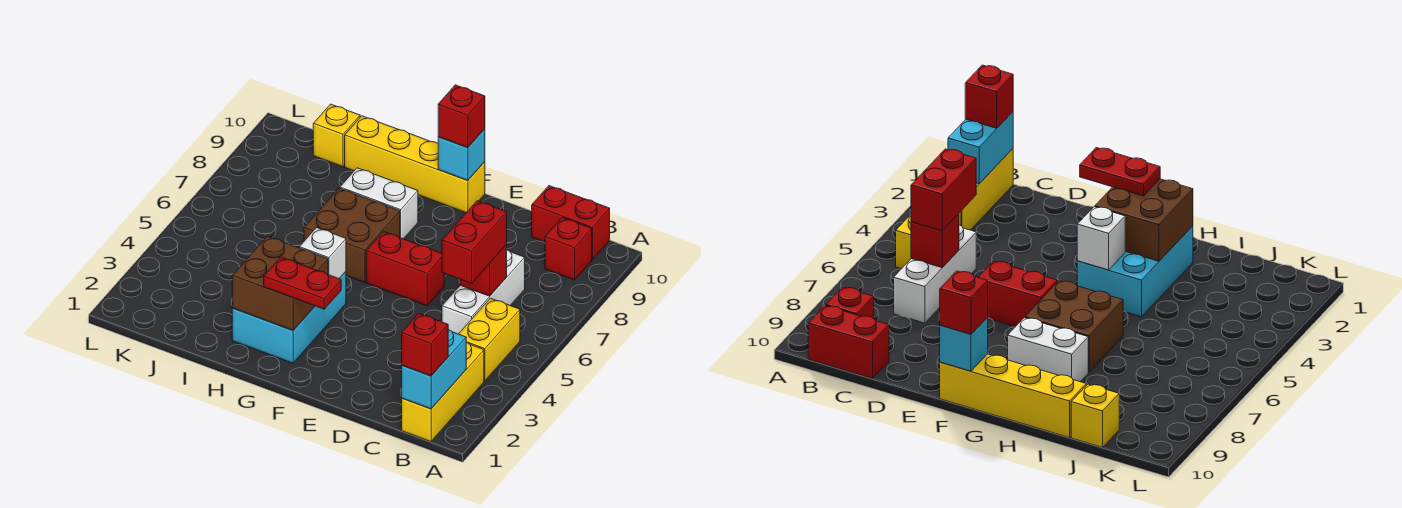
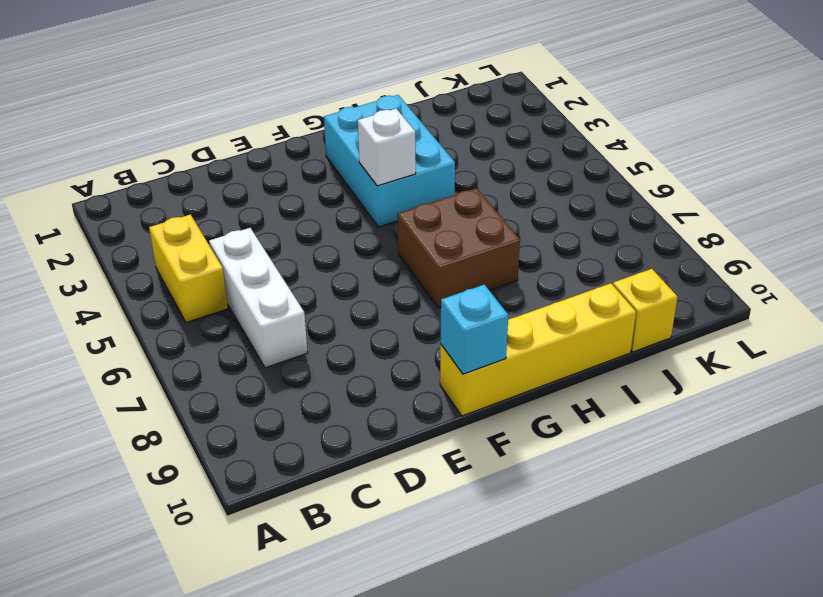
none -> yellow brick B1:B3 level 1
none -> red brick B9 level 1
none -> red brick B10:C10 level 1

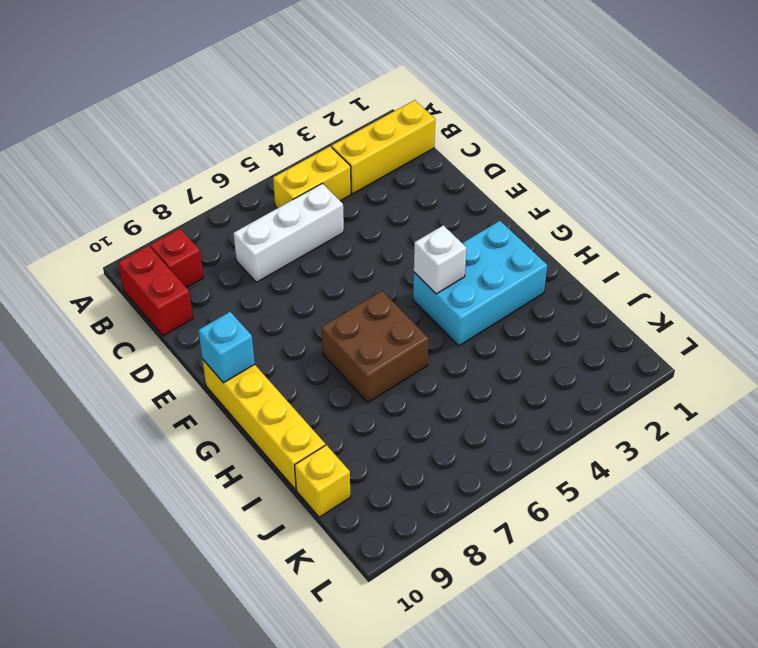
none -> red brick E6:F6 level 1
none -> white brick G8:H8 level 1
none -> cyan brick B1:B2 level 2

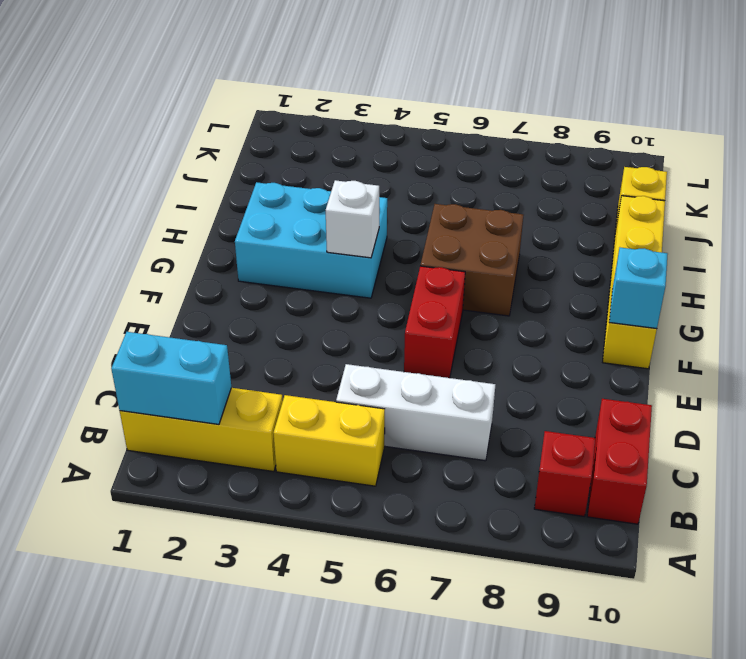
none -> white brick G8:H8 level 1
none -> red brick C6 level 2
none -> brown brick G2:H3 level 2

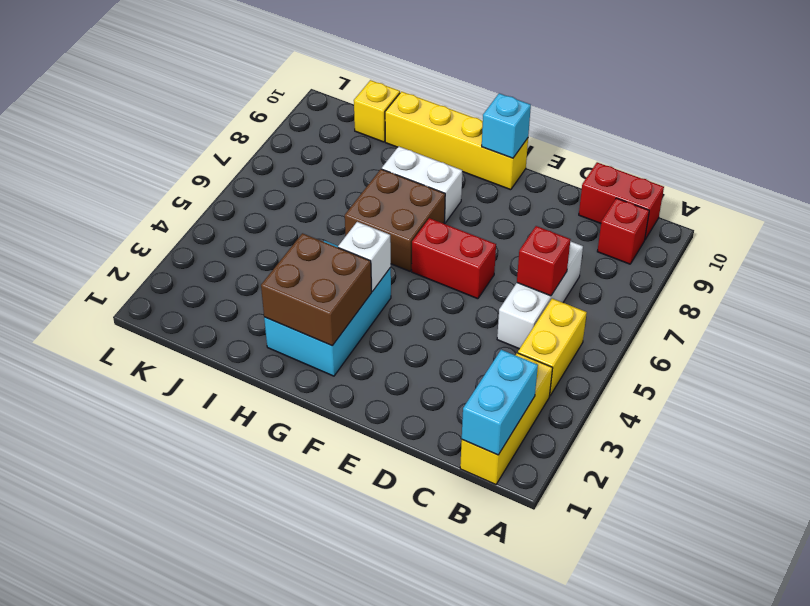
none -> red brick B1 level 3
none -> red brick C5:C6 level 3
none -> red plate F2:G2 level 3

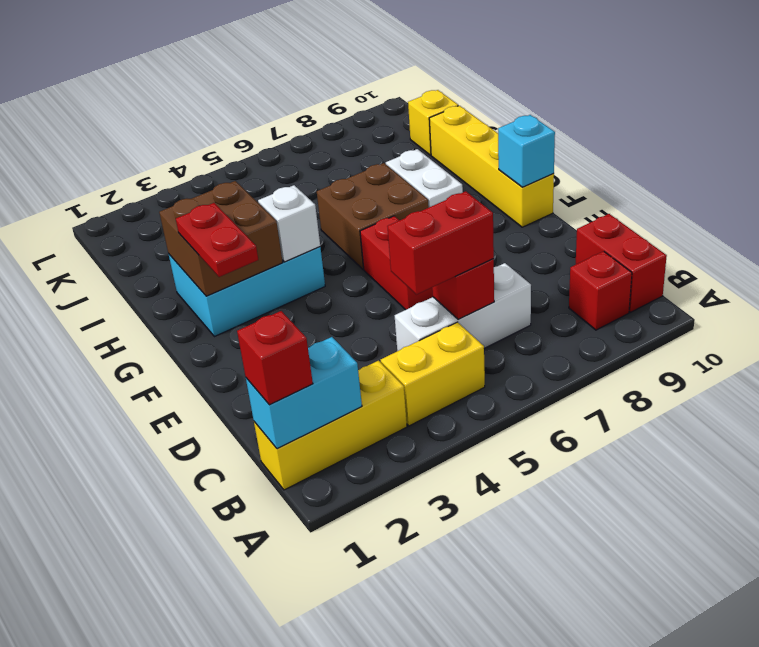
none -> red brick F10 level 3

